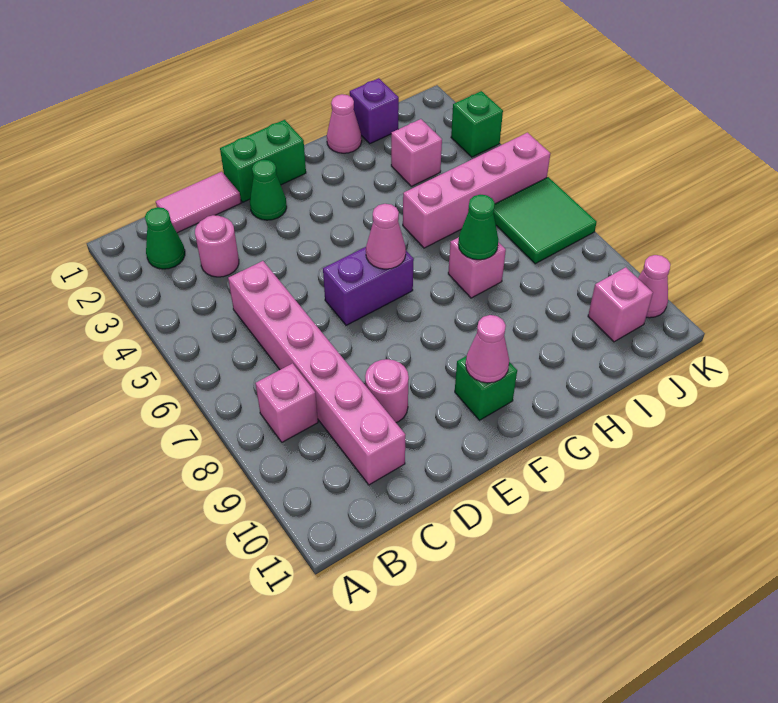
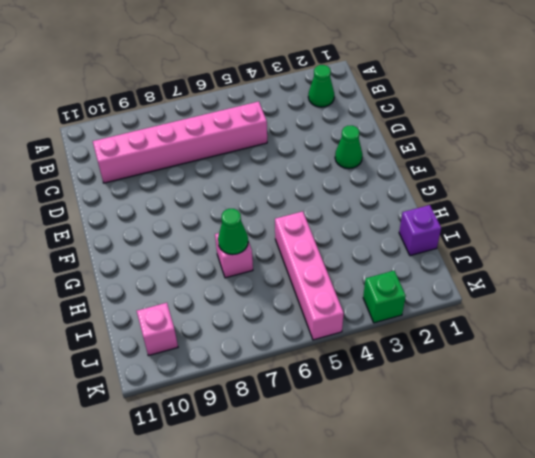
none -> pink brick B8 level 1
none -> pink tile C1:D1 level 1
none -> pink round brick C3 level 1

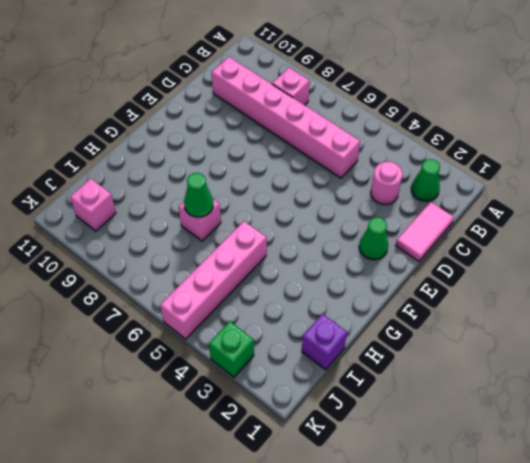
none -> pink round brick D9 level 1
none -> green brick E1:F1 level 1
none -> purple brick E6:F6 level 1

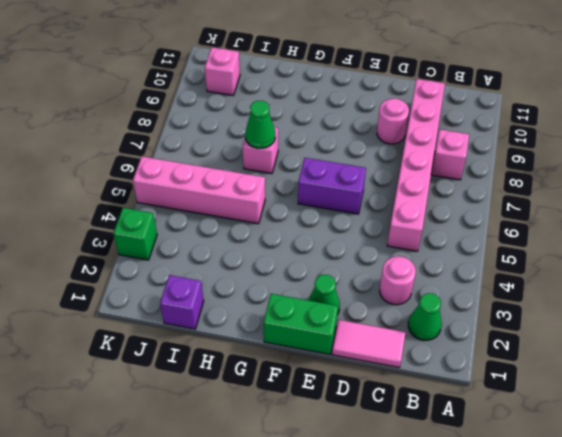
none -> green brick F10 level 1
none -> pink cone H1 level 1
none -> pink brick I3 level 1

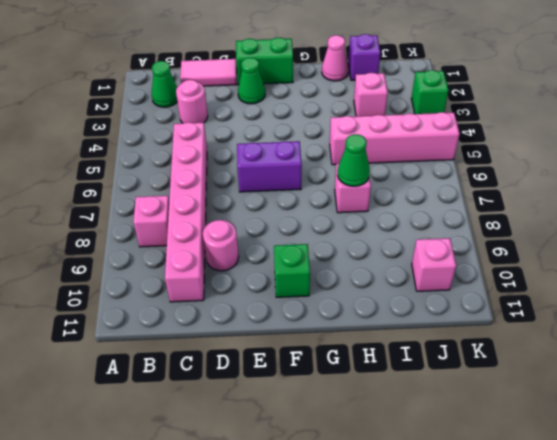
none -> green tile J6:K7 level 1
none -> pink cone K10 level 1
none -> pink cone F6 level 2

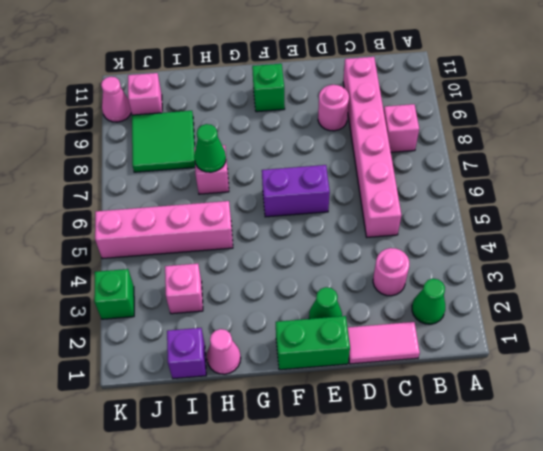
green tile I8:J9 level 1 -> green tile J6:K7 level 1
none -> pink cone F6 level 2
none -> pink cone F10 level 2

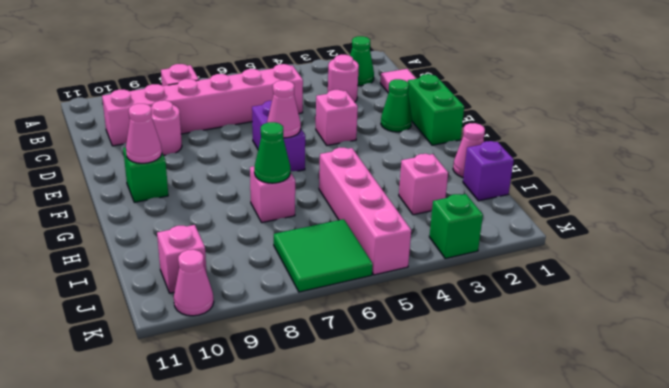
pink brick E4 level 1 -> none

